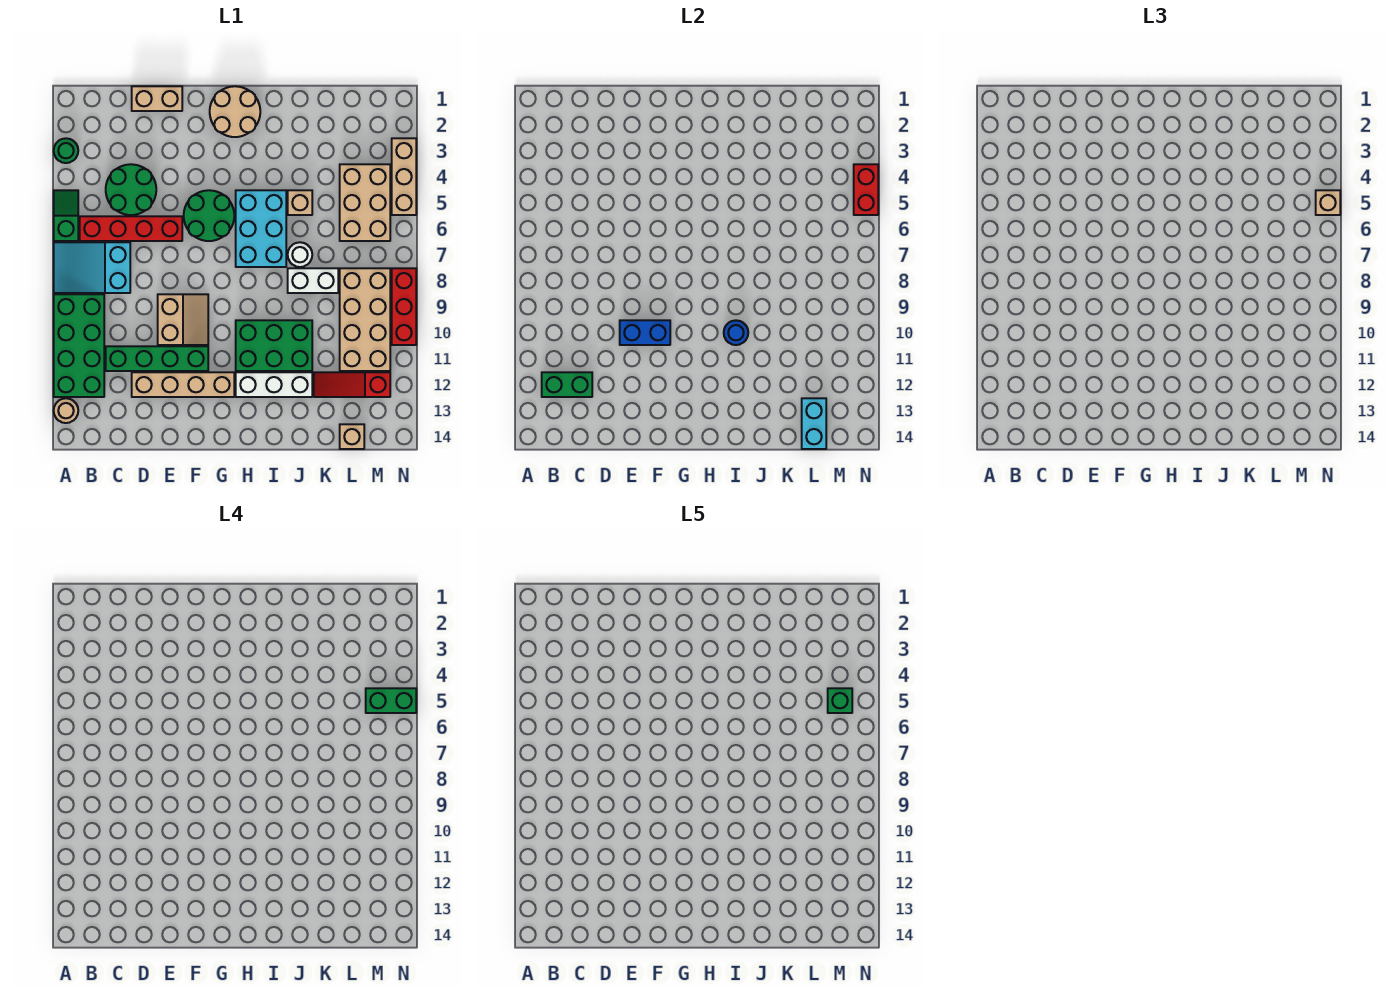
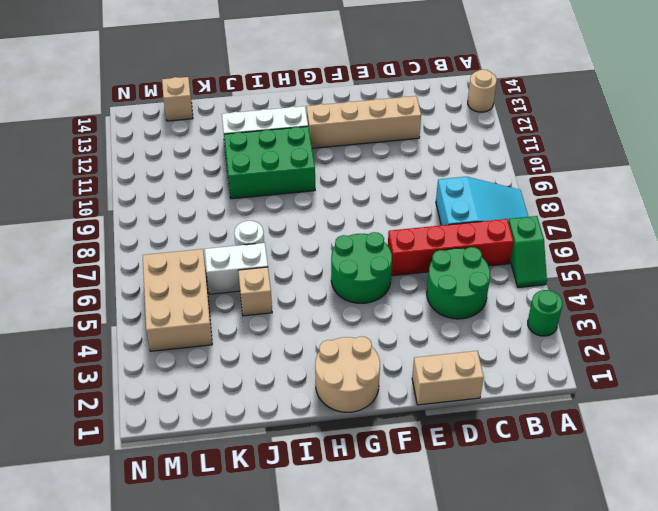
white brick J6:K6 level 1 -> white brick J8:K8 level 1
none -> green brick A9:B12 level 1
none -> green brick C11:F11 level 1
none -> tan slope E9:F10 level 1 top E
none -> cyan brick H5:I7 level 1

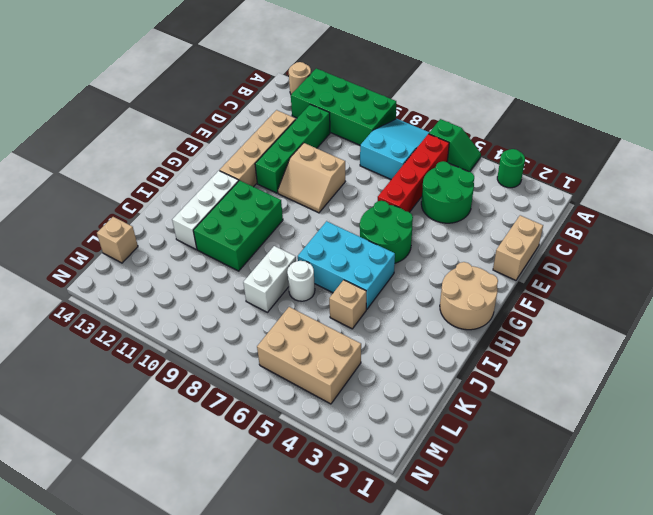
none -> red slope K12:M12 level 1 top M
none -> tan brick L8:M11 level 1
none -> tan brick N3:N5 level 1
none -> red brick N8:N10 level 1

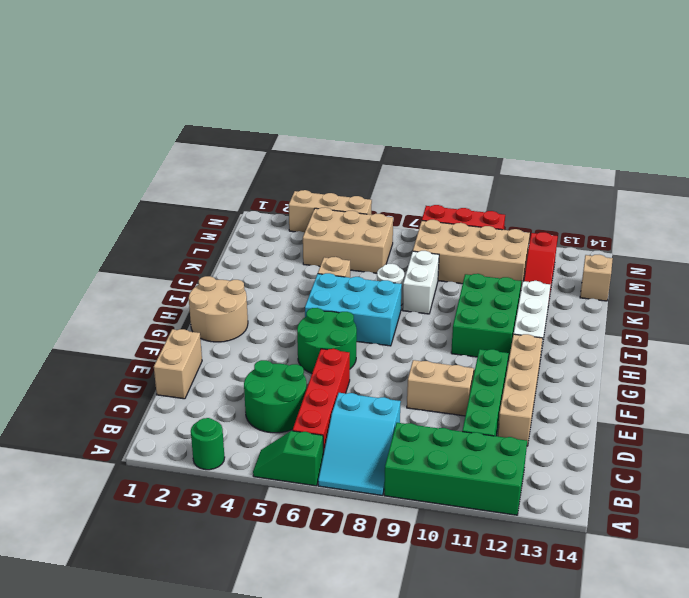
none -> tan round brick A13 level 1
none -> green brick B12:C12 level 2
none -> blue brick E10:F10 level 2
none -> blue round brick I10 level 2

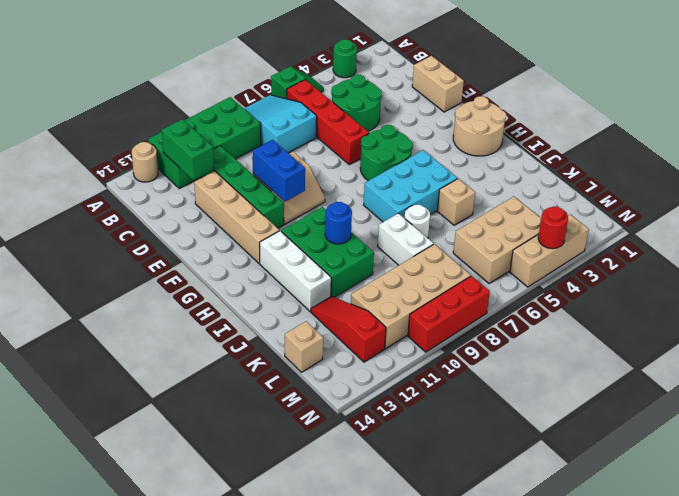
red round brick N4 level 2 -> red brick N4:N5 level 2
none -> cyan brick L13:L14 level 2
none -> tan brick N5 level 3
none -> green brick M5:N5 level 4
none -> green brick M5 level 5

